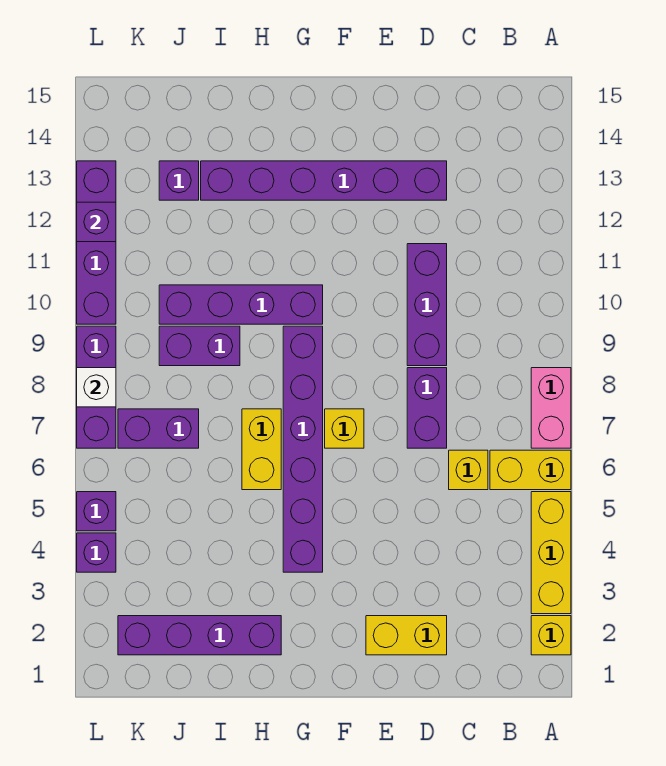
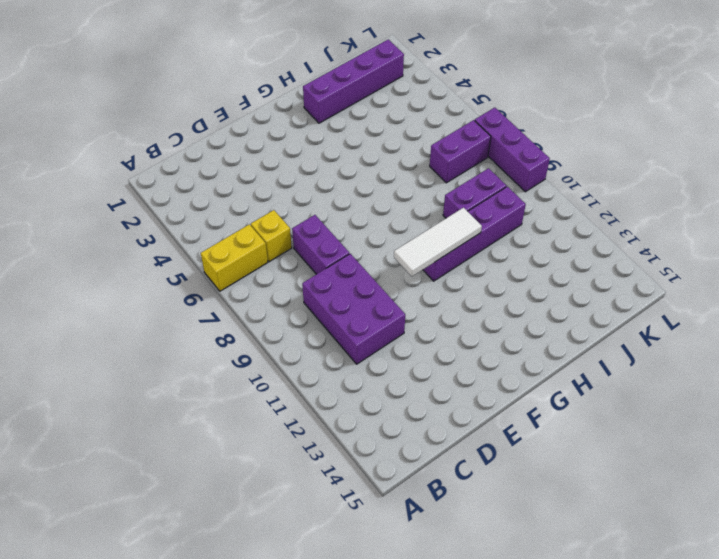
purple brick C9:D11 level 1 -> purple brick D9:D11 level 1
white tile F10:H10 level 2 -> none
none -> yellow brick A2 level 1
none -> yellow brick A3:A5 level 1
none -> pink brick A7:A8 level 1

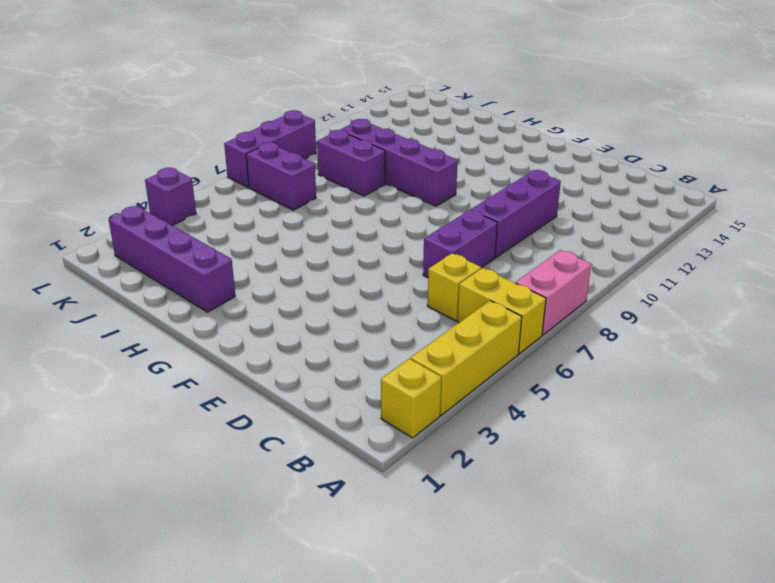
none -> yellow brick D2:E2 level 1
none -> purple brick D13:I13 level 1
none -> yellow brick F7 level 1

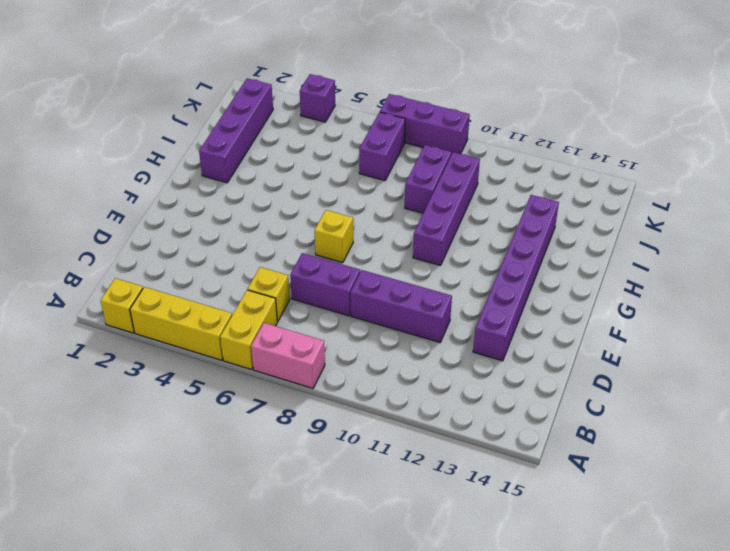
none -> yellow brick D2:E2 level 1
none -> purple brick G4:G9 level 1
none -> yellow brick H6:H7 level 1

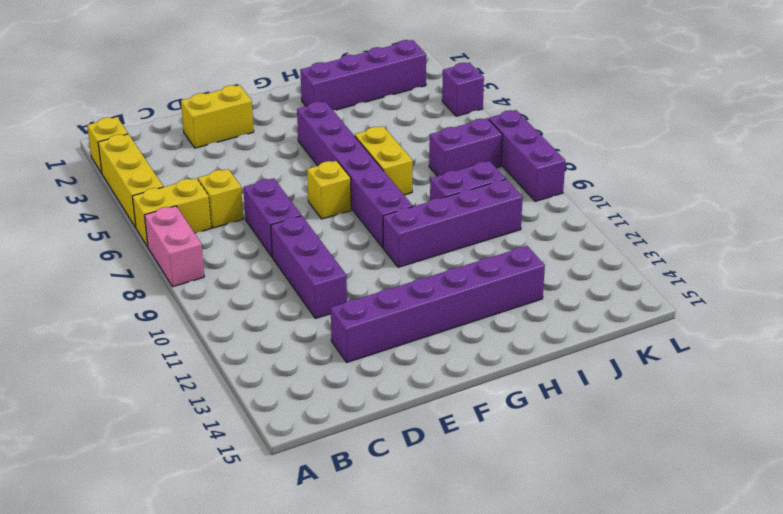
none -> purple brick J13 level 1
none -> purple brick L5 level 1
none -> purple brick L10:L13 level 1

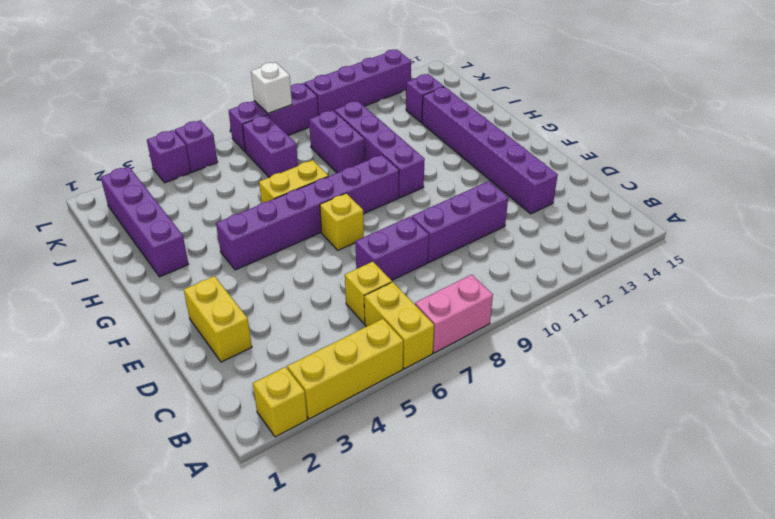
none -> purple brick L12 level 2

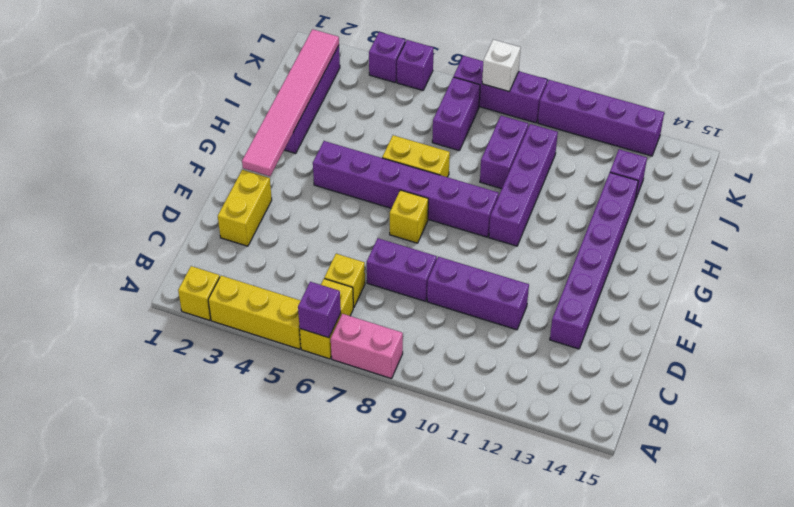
purple brick A6 level 2 -> purple brick L12 level 2
pink tile F2:K2 level 2 -> none

